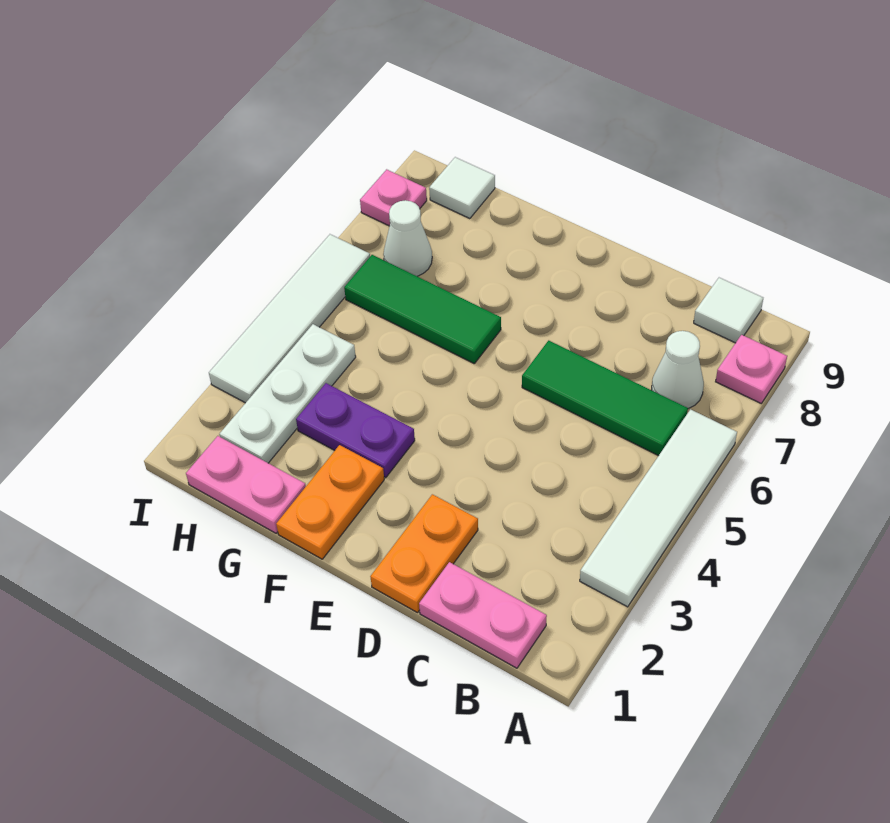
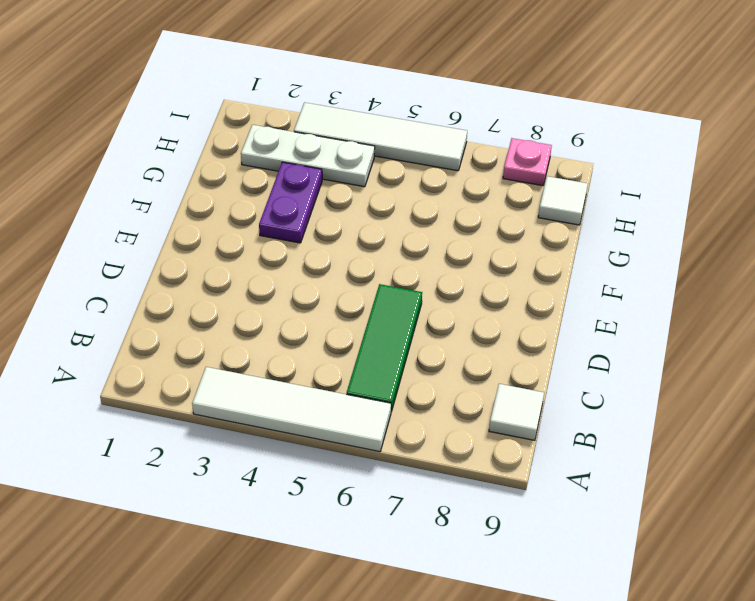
none -> pink plate A8 level 1
none -> pink plate B1:C1 level 1
none -> white cone B7 level 1

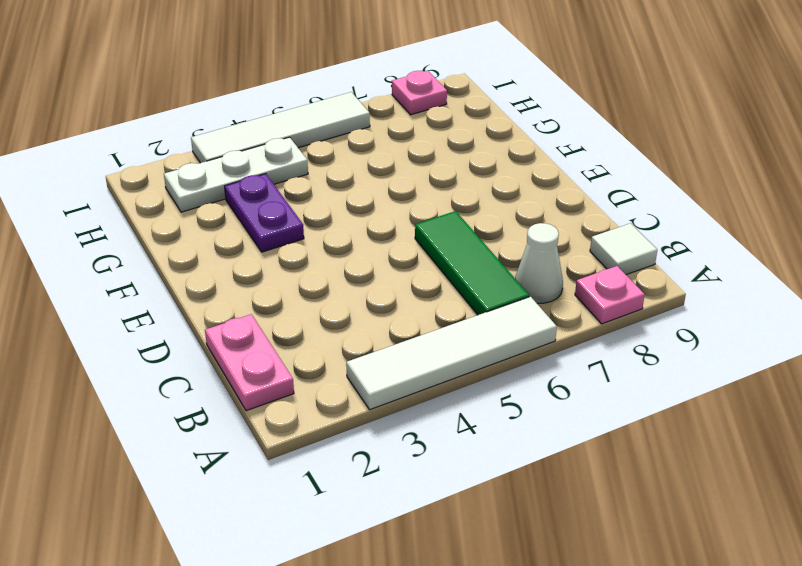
none -> orange plate D1:D2 level 1
none -> orange plate F1:F2 level 1
none -> green tile F6:H6 level 1

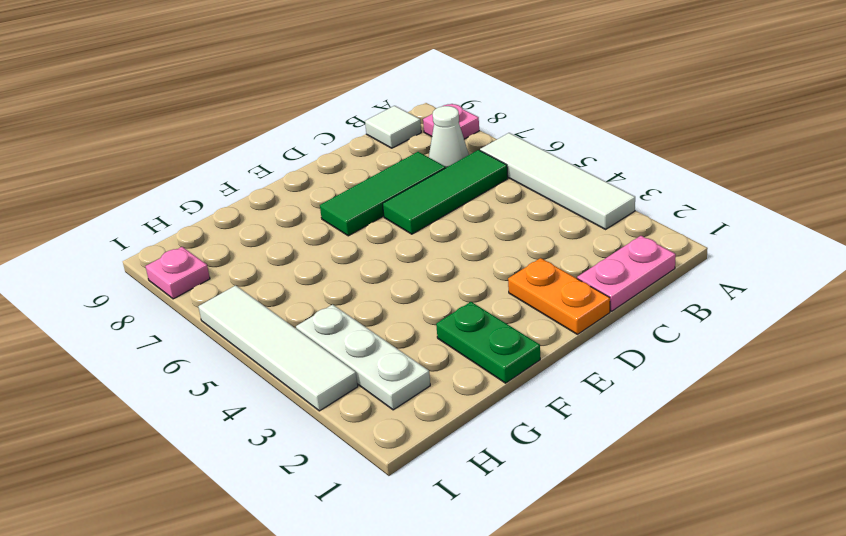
green tile C7:E7 level 1 -> green tile F6:H6 level 1
green plate F1:F2 level 1 -> orange plate F1:F2 level 1
none -> purple plate F3:G3 level 1
none -> pink plate G1:H1 level 1
none -> white cone H7 level 1

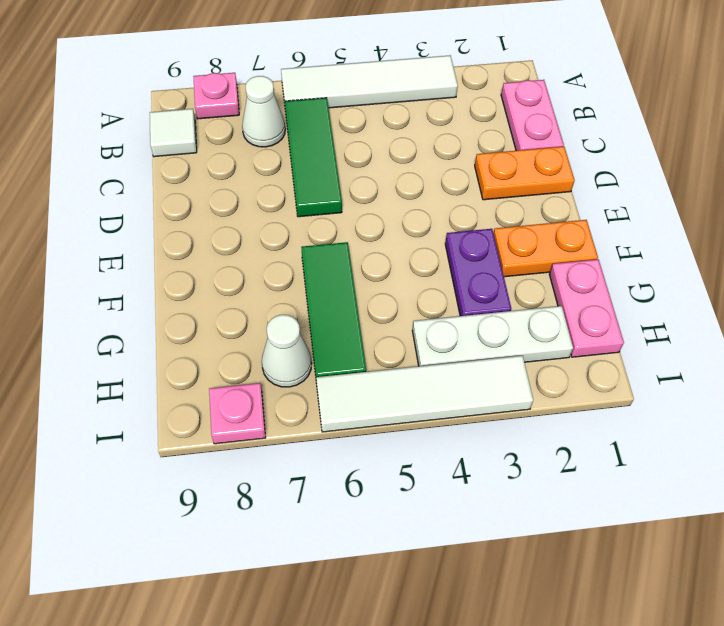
none -> white tile H9 level 1

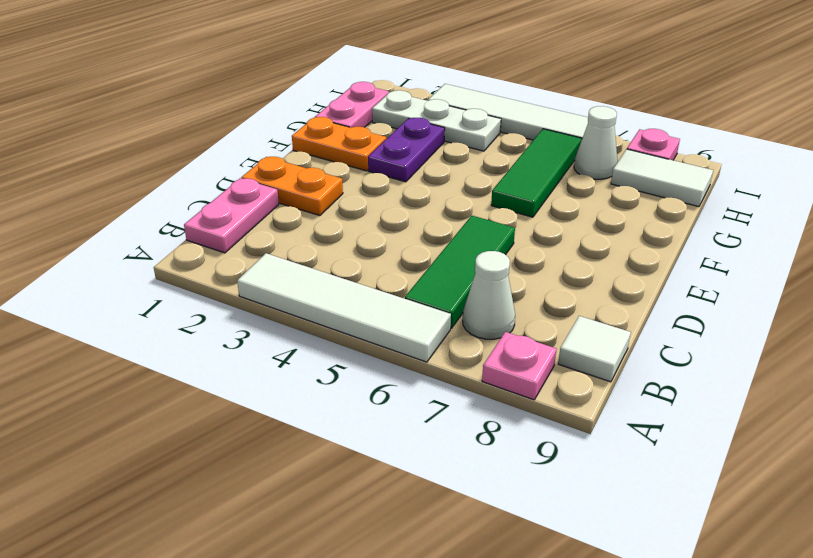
white tile H8:H9 level 1 -> white tile H9 level 1

